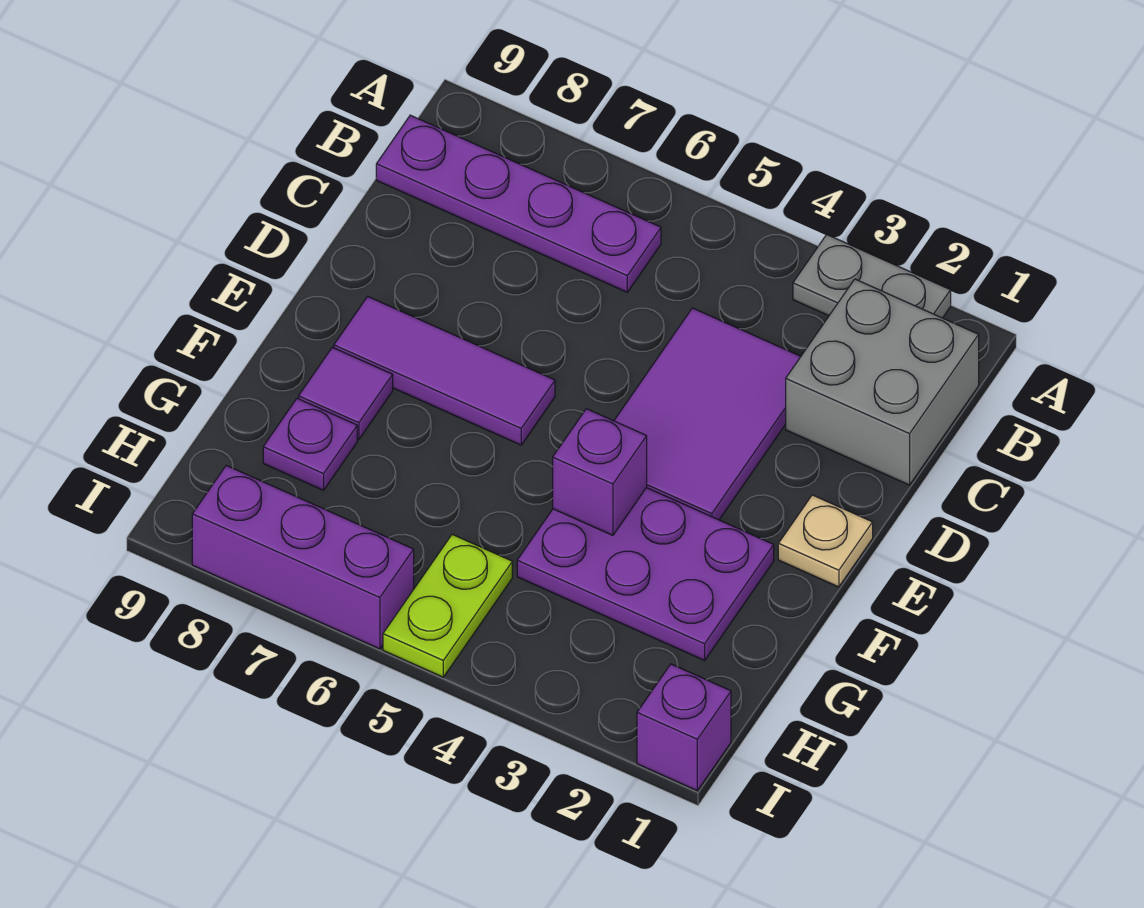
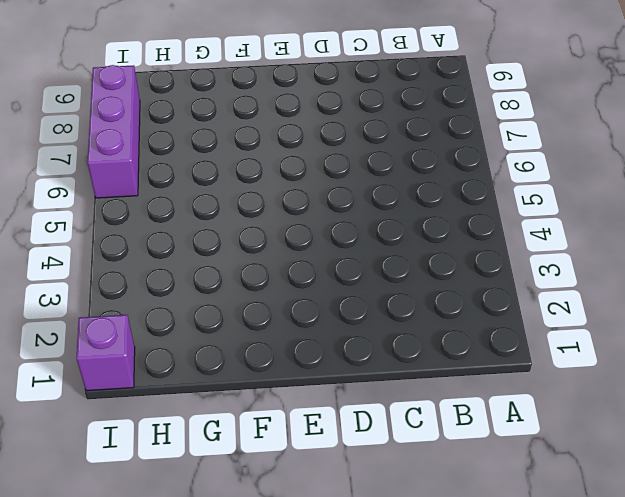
none -> grey plate A2:A3 level 1
none -> grey brick B1:C2 level 1
none -> purple plate B6:B9 level 1

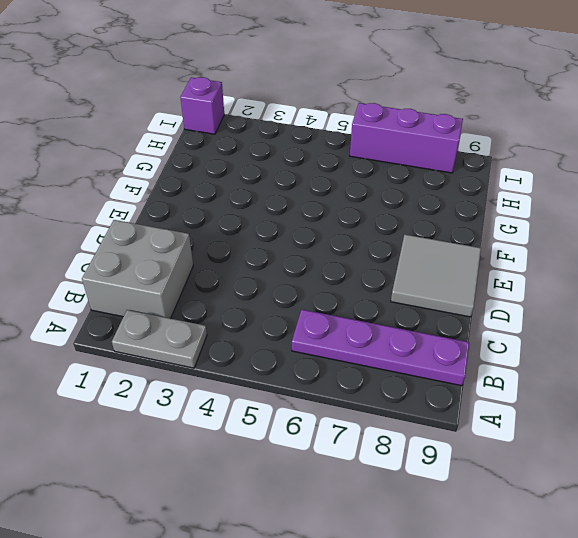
grey tile D8:E9 level 1 -> purple tile E6:E8 level 1
none -> purple tile C3:E4 level 1
none -> tan plate E1 level 1
none -> purple plate F2:G4 level 1

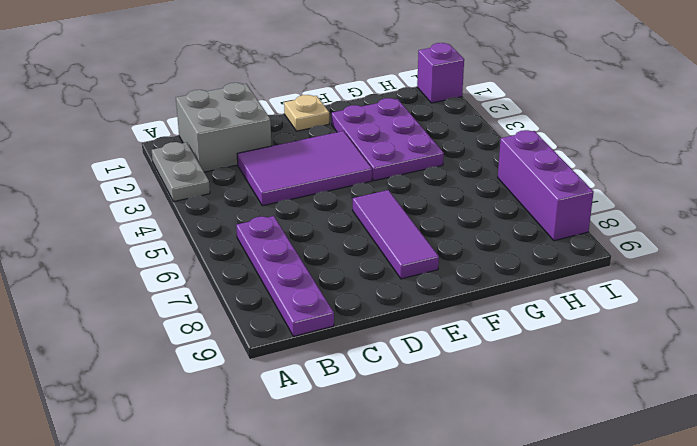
none -> purple tile F8 level 1
none -> purple plate G8 level 1
none -> lime plate H5:I5 level 1

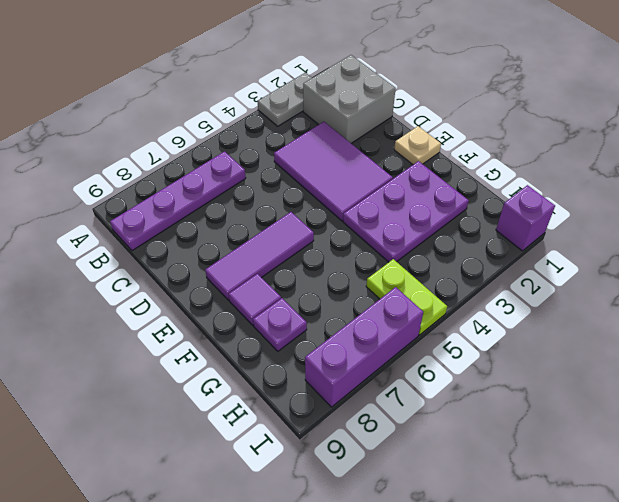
none -> purple brick F4 level 2

